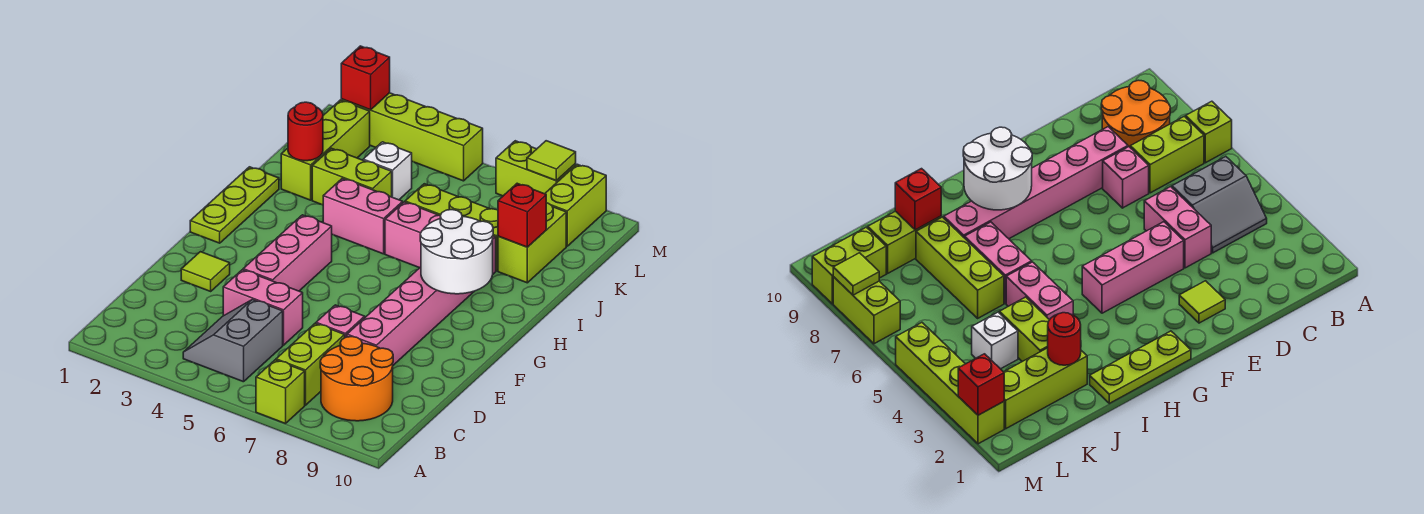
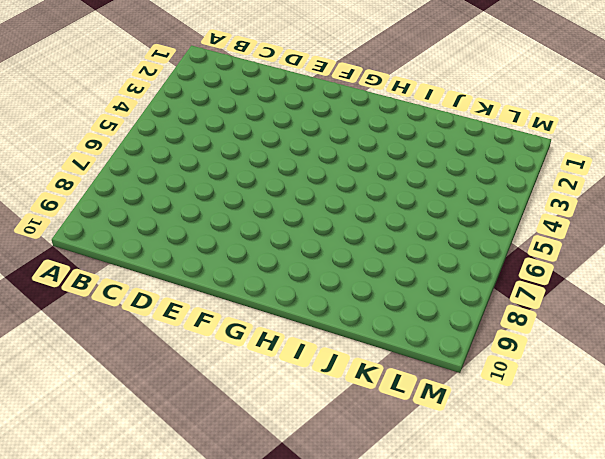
none -> lime brick A7 level 1
none -> grey slope B4:C5 level 1 top 5
none -> lime brick B7:C7 level 1

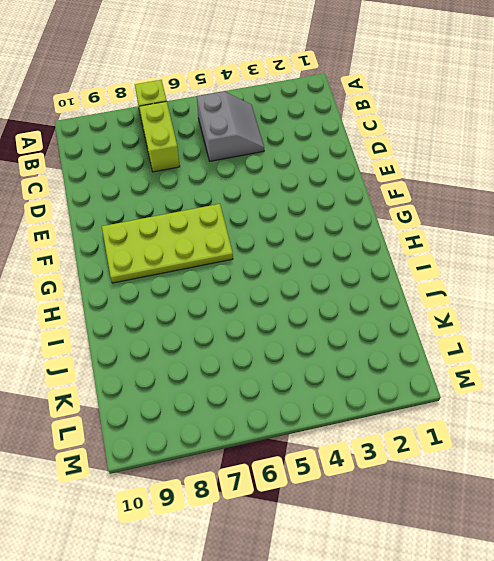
lime plate F6:G9 level 1 -> pink brick D8:I8 level 1
none -> orange round brick B8:C9 level 1
none -> pink brick D4:D5 level 1
none -> pink brick D7 level 1

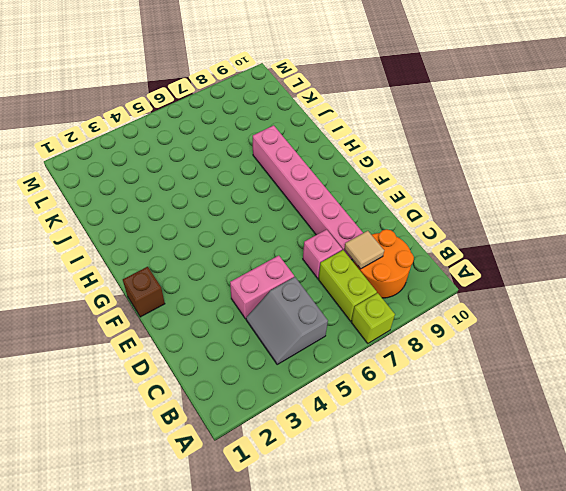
tan tile C8 level 2 -> none
brown brick F1 level 1 -> none
none -> lime tile E2 level 1
none -> pink brick E4:G4 level 1
none -> lime plate G1:I1 level 1

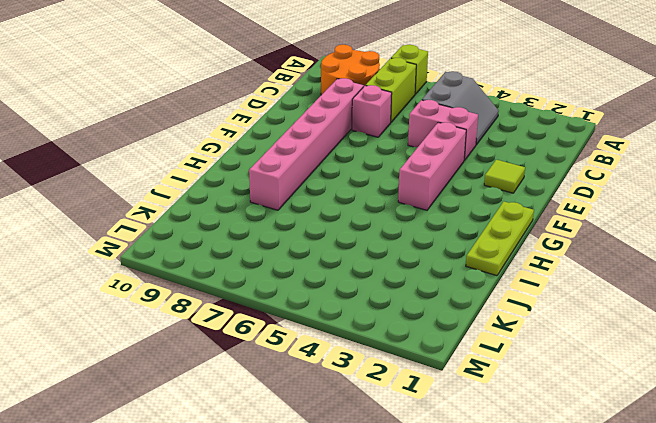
none -> pink brick I4:I5 level 1
none -> pink brick I6:I7 level 1
none -> lime brick J2:L2 level 1

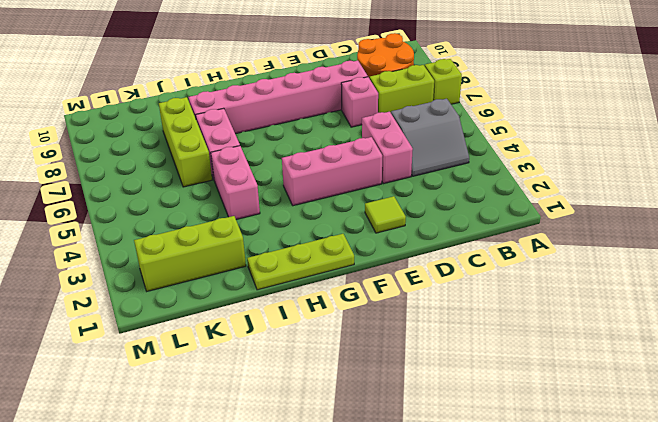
none -> lime brick J3:J4 level 1
none -> lime brick J9:K9 level 1
none -> white brick K4 level 1

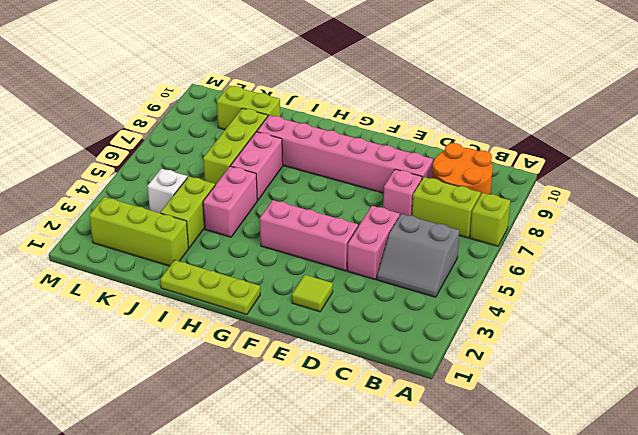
none -> lime brick L9:M9 level 1
none -> lime brick M2:M5 level 1
none -> lime brick M7:M8 level 1

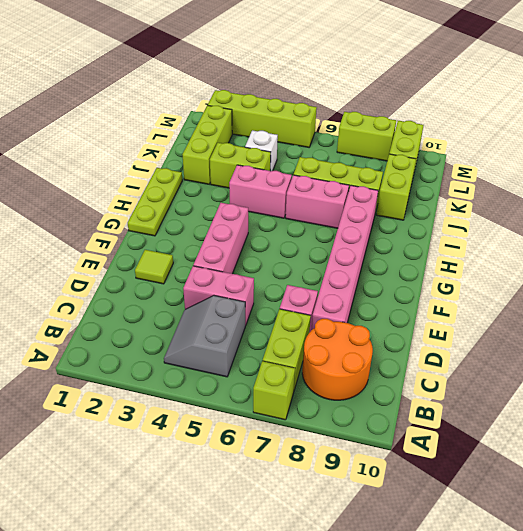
none -> white round brick G8:H9 level 2
none -> red round brick J2 level 2
none -> red brick J9 level 2

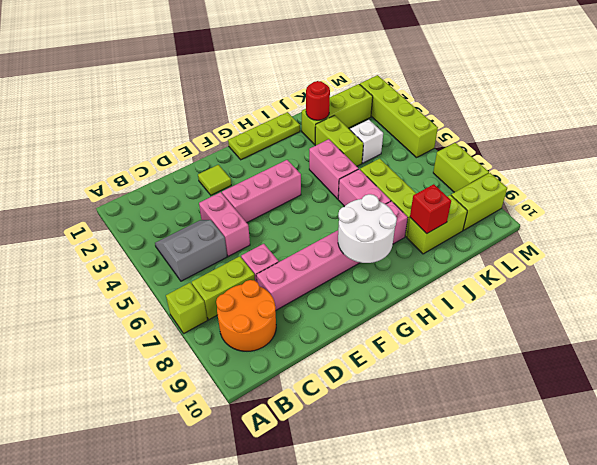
none -> red brick M2 level 2
none -> lime tile M8 level 2

